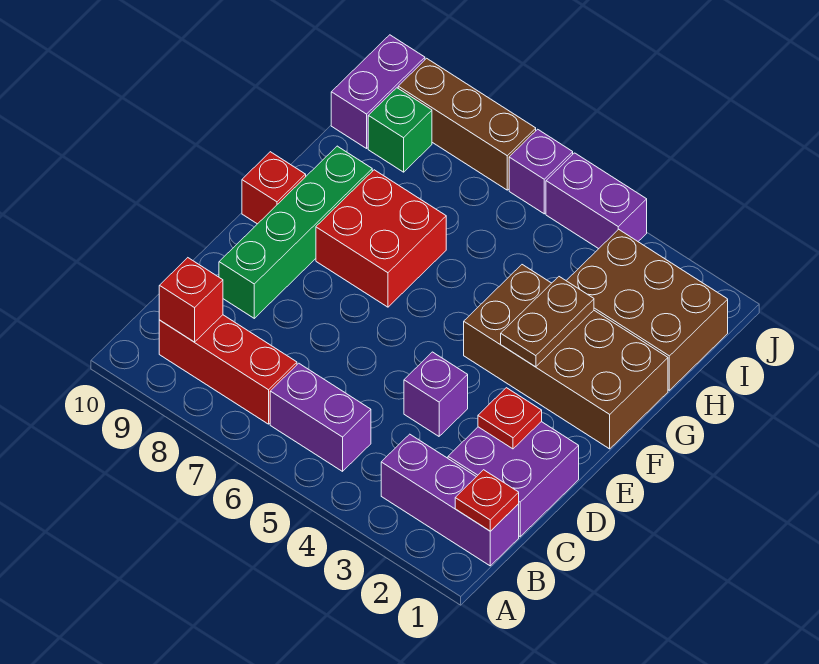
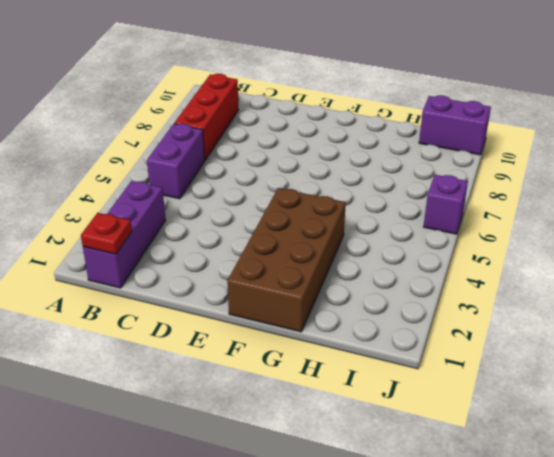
none -> purple brick C1:D2 level 1
none -> purple brick D4 level 1
none -> green brick D9:G9 level 1

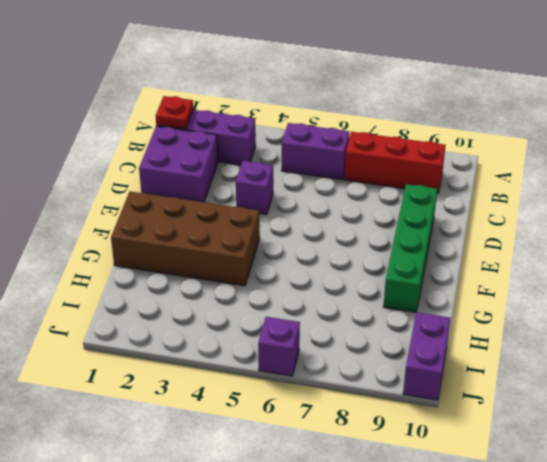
none -> red brick F7:G8 level 1
none -> red brick F10 level 1
none -> brown brick H1:I3 level 1

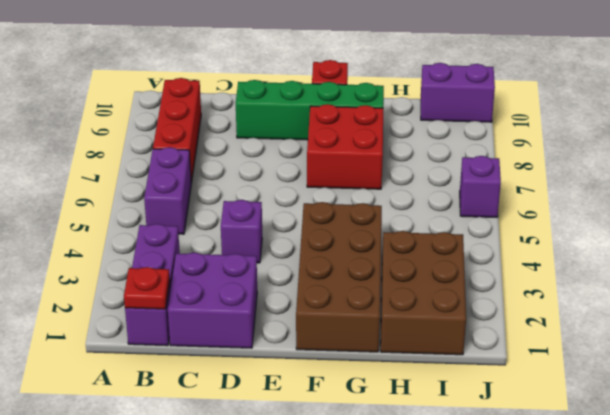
none -> green brick I9 level 1
none -> purple brick J4:J5 level 1
none -> brown brick J7:J9 level 1

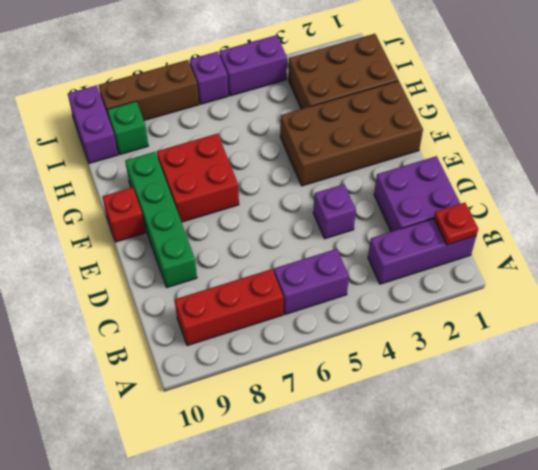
none -> red brick B9 level 2
none -> red plate D2 level 2
none -> brown plate F3:G3 level 2

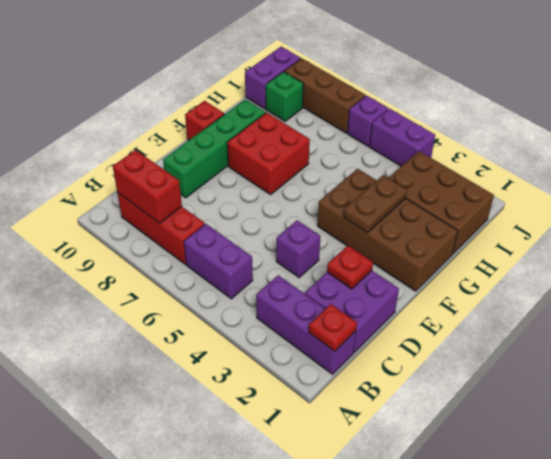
red brick B8:B9 level 2 -> red brick B9 level 2

